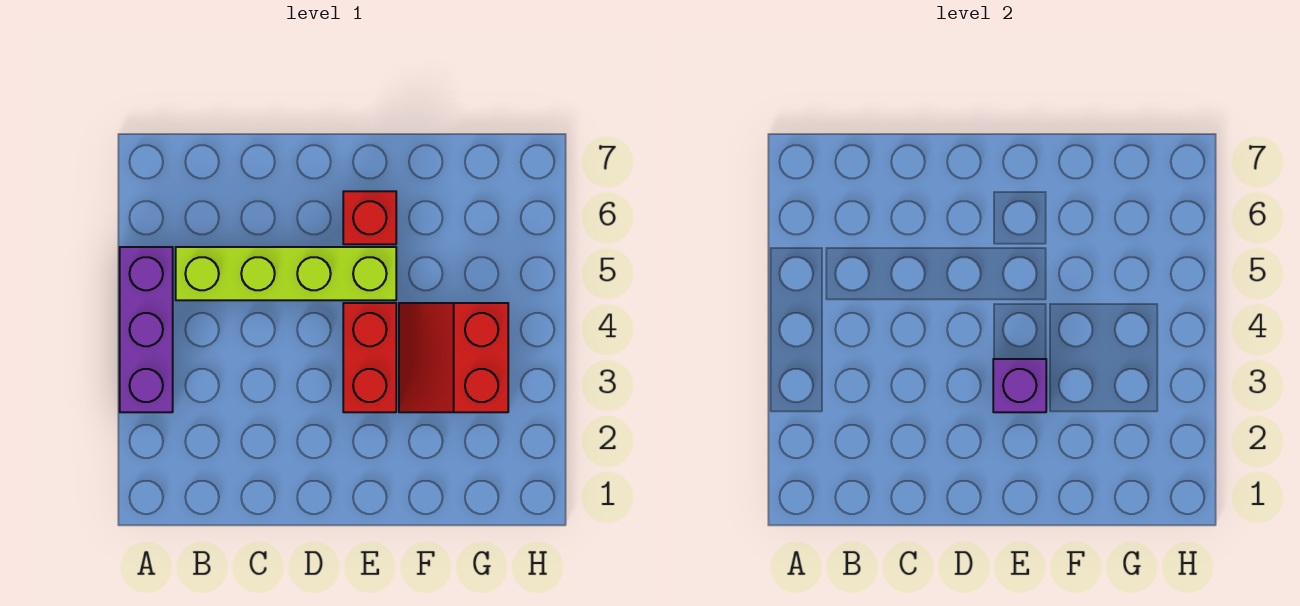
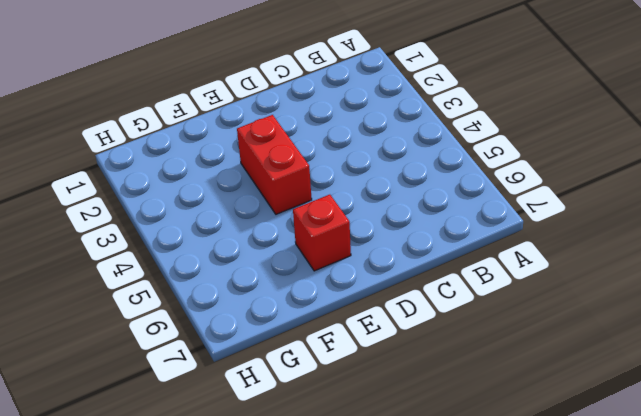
none -> purple brick A3:A5 level 1
none -> lime brick B5:E5 level 1

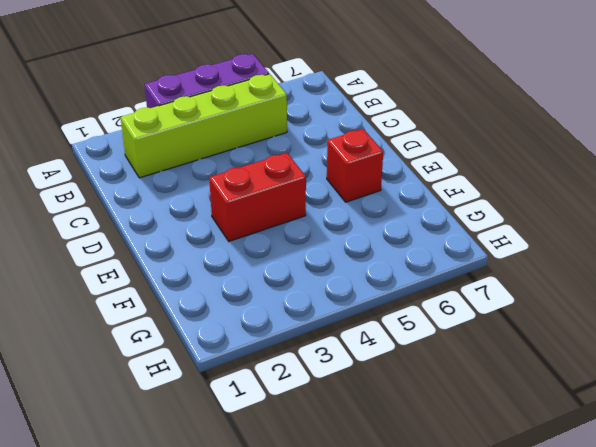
lime brick B2:B5 level 1 -> lime brick B5:E5 level 1
none -> red slope F3:G4 level 1 top G
none -> purple brick E3 level 2

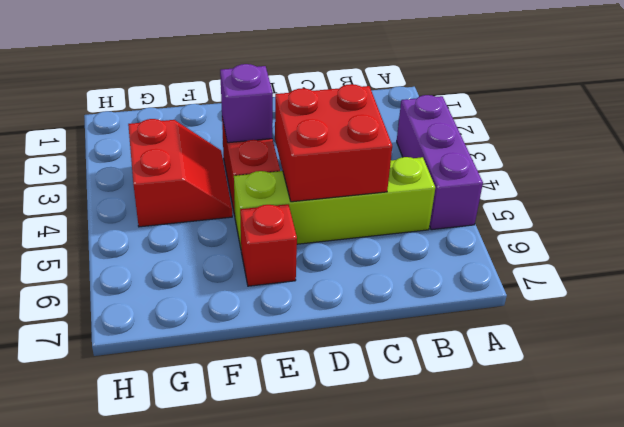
red brick C4:D5 level 2 -> none

